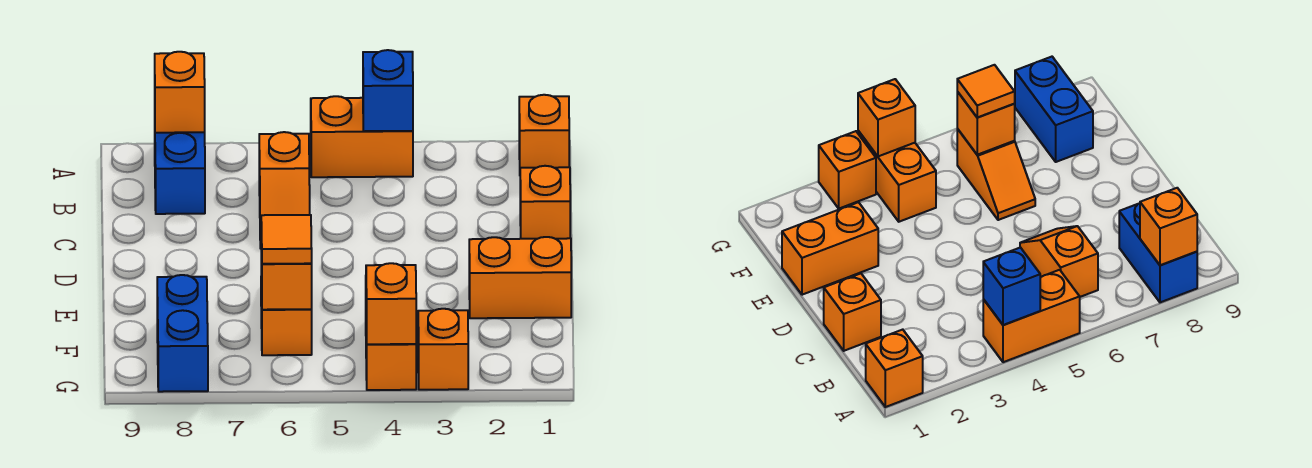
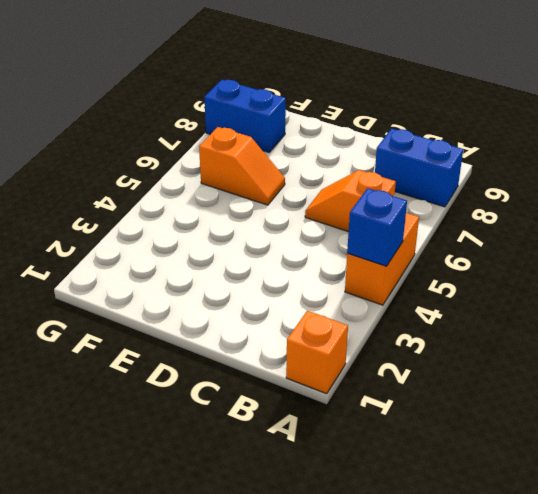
none -> orange brick C1 level 1
none -> orange brick E1:E2 level 1
none -> orange brick F4:G4 level 1

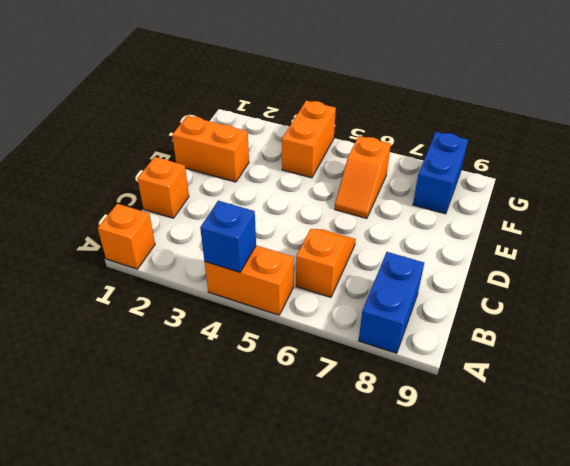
none -> orange brick G3 level 1
none -> orange brick A8 level 2
none -> orange brick F6 level 2

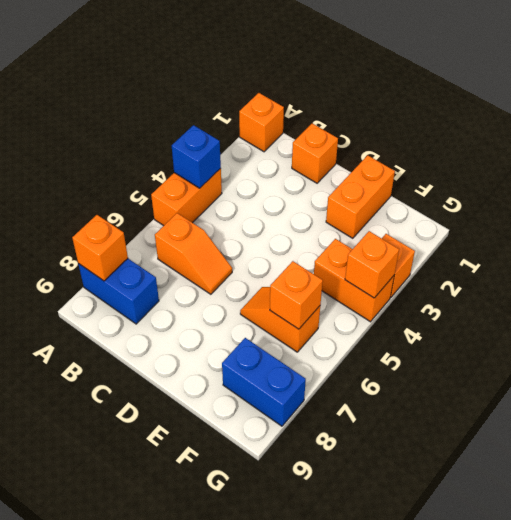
none -> orange tile F6 level 3

